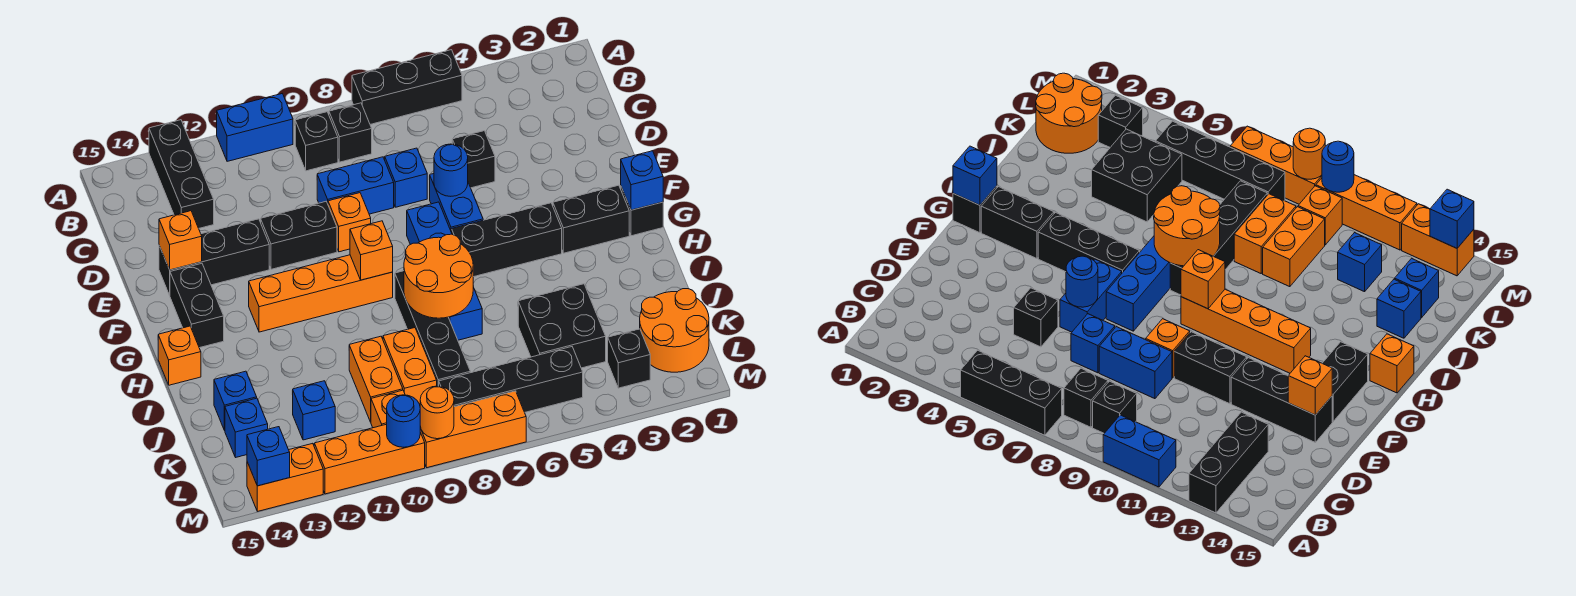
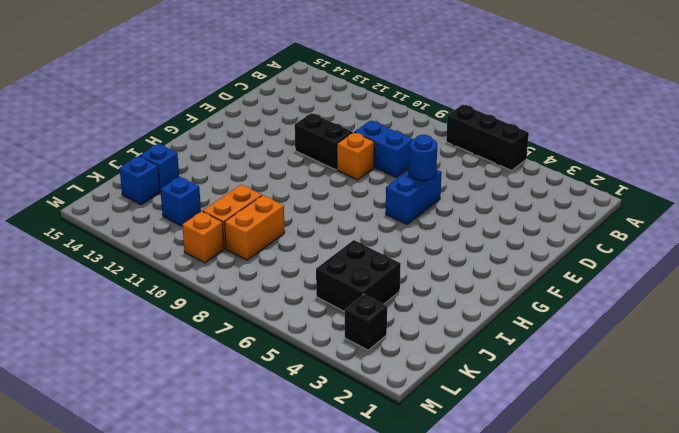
none -> blue brick A10:A11 level 1
none -> black brick A13:C13 level 1
none -> black brick B8 level 1
none -> black brick B9 level 1

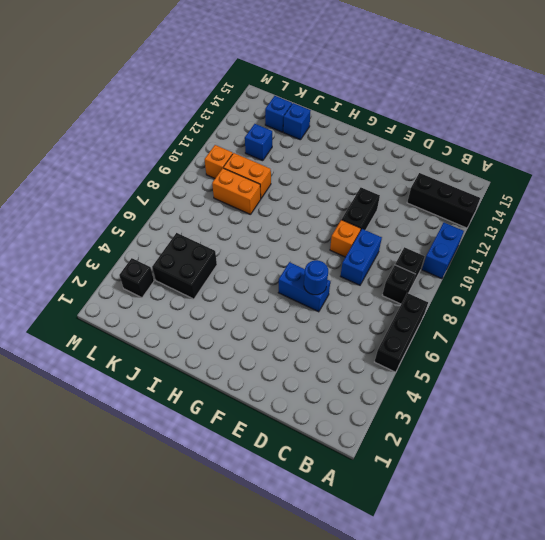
none -> black brick D5 level 1
none -> blue brick D7 level 1
none -> black brick E12:E14 level 1
none -> blue brick F7:I7 level 1

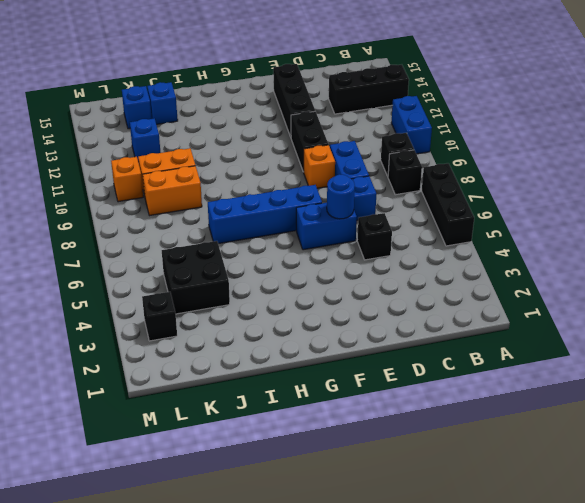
none -> black brick F14:G14 level 1
none -> black brick G1 level 1
none -> black brick G2:G3 level 1
none -> black brick G4:G6 level 1

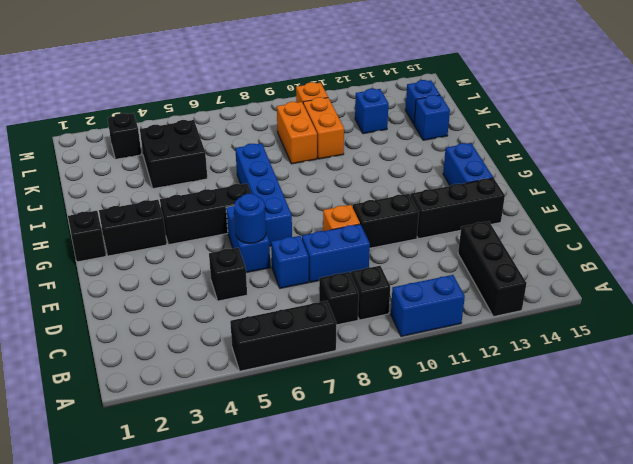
blue brick F14:G14 level 1 -> black brick F14:G14 level 1
none -> orange brick G9:G12 level 1
none -> black brick H8:K8 level 1
none -> orange brick H15 level 1
none -> orange round brick K1:L2 level 1

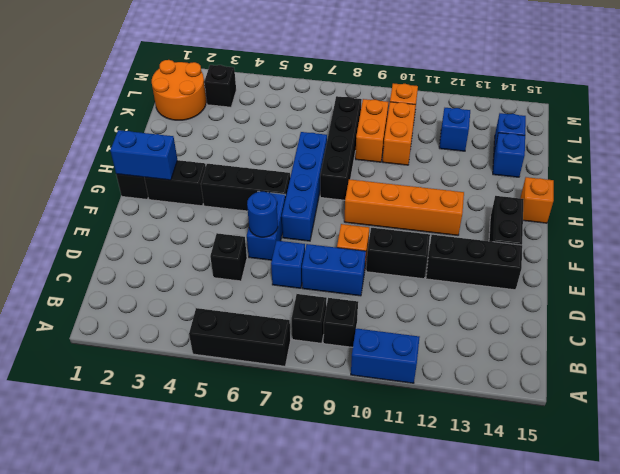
blue brick G1:G2 level 2 -> blue brick G1 level 2
none -> black brick A13:C13 level 1
none -> black brick J4:K5 level 1
none -> black brick L5:L8 level 1
none -> orange brick M7:M9 level 1

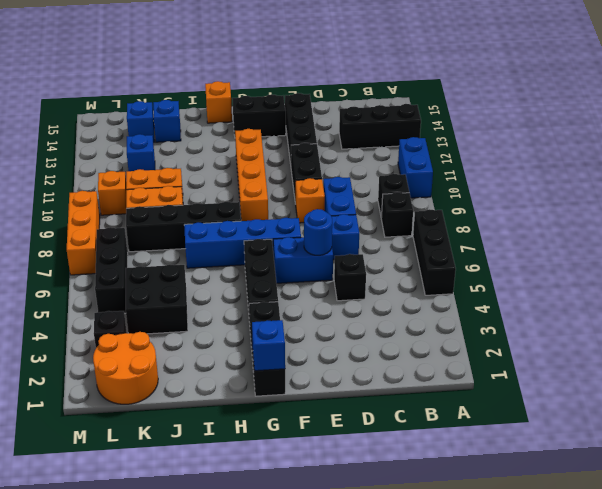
black brick L5:L7 level 1 -> black brick L5:L8 level 1
none -> orange brick M10:M12 level 1
none -> orange brick M13:M14 level 1
none -> orange brick E14 level 2
none -> orange brick G9 level 2

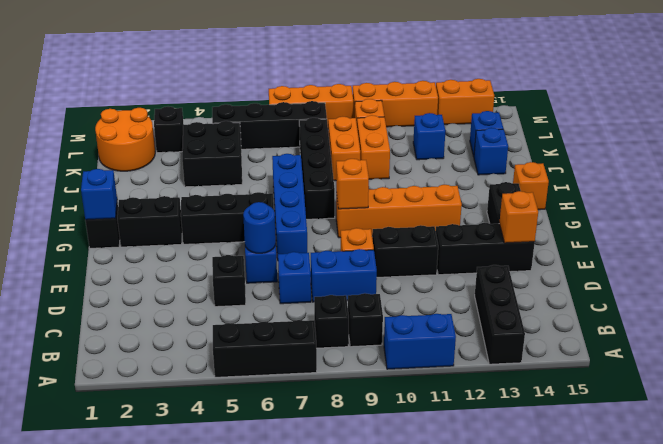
none -> orange round brick H7:I8 level 2
none -> orange round brick M9 level 2
none -> blue round brick M10 level 2
none -> blue brick M14 level 2

